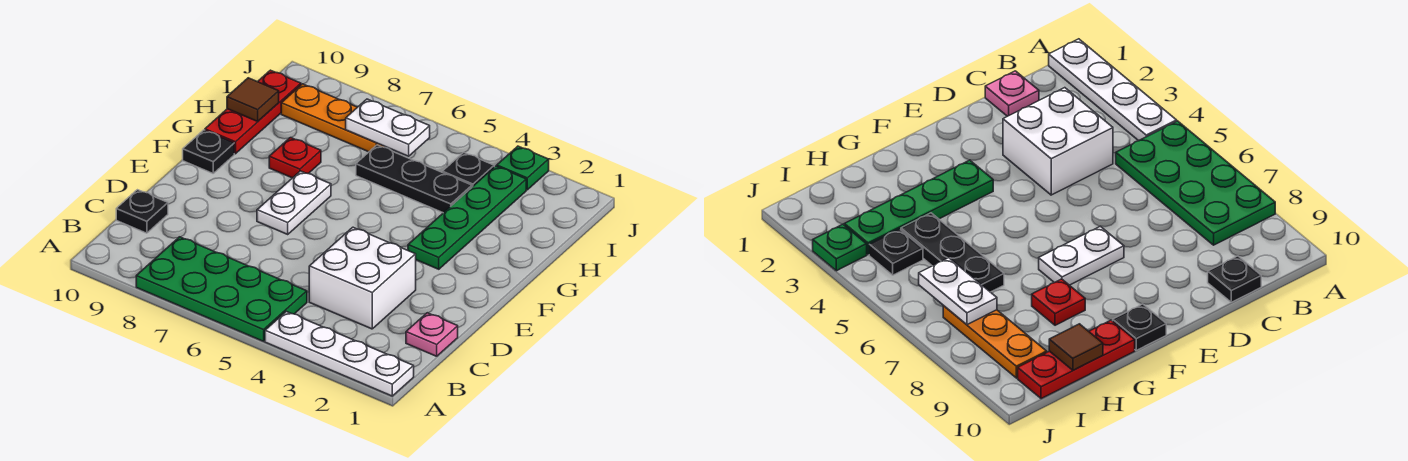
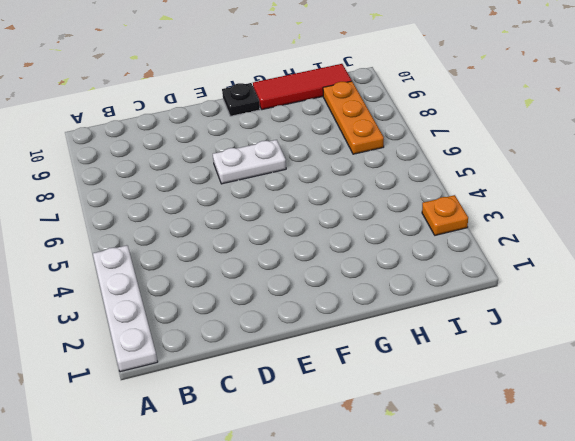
red tile G10:I10 level 1 -> red plate G10:I10 level 1
orange plate J3 level 1 -> green plate J3 level 1
none -> green plate A5:B8 level 1
none -> pink plate C1 level 1
none -> white brick C3:D4 level 1

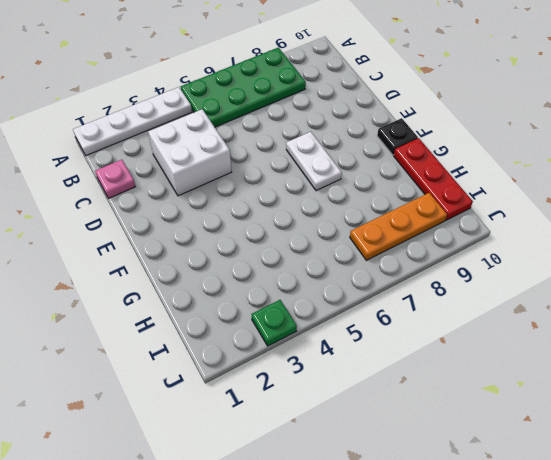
none -> black plate C10 level 1
none -> green plate F3:I3 level 1
none -> red plate G8 level 1

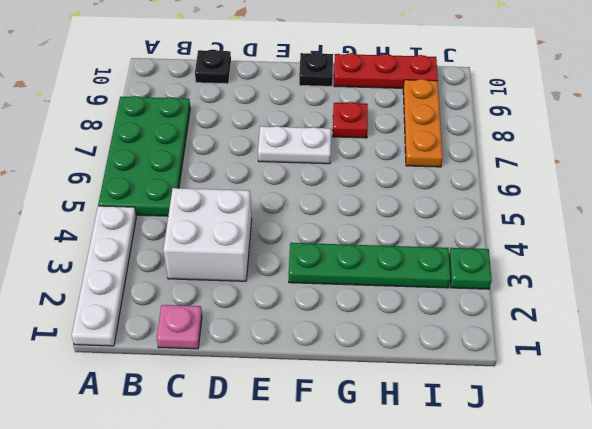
none -> black plate H4:H6 level 1
none -> black plate I4 level 1
none -> brown tile H10 level 2

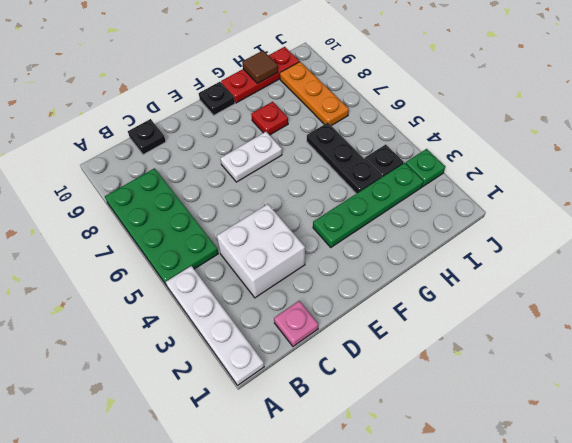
none -> white plate I6:I7 level 2

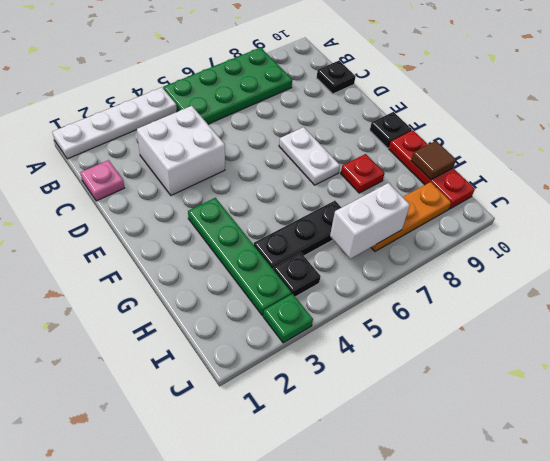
white brick I6:I7 level 2 -> white plate I6:I7 level 2

